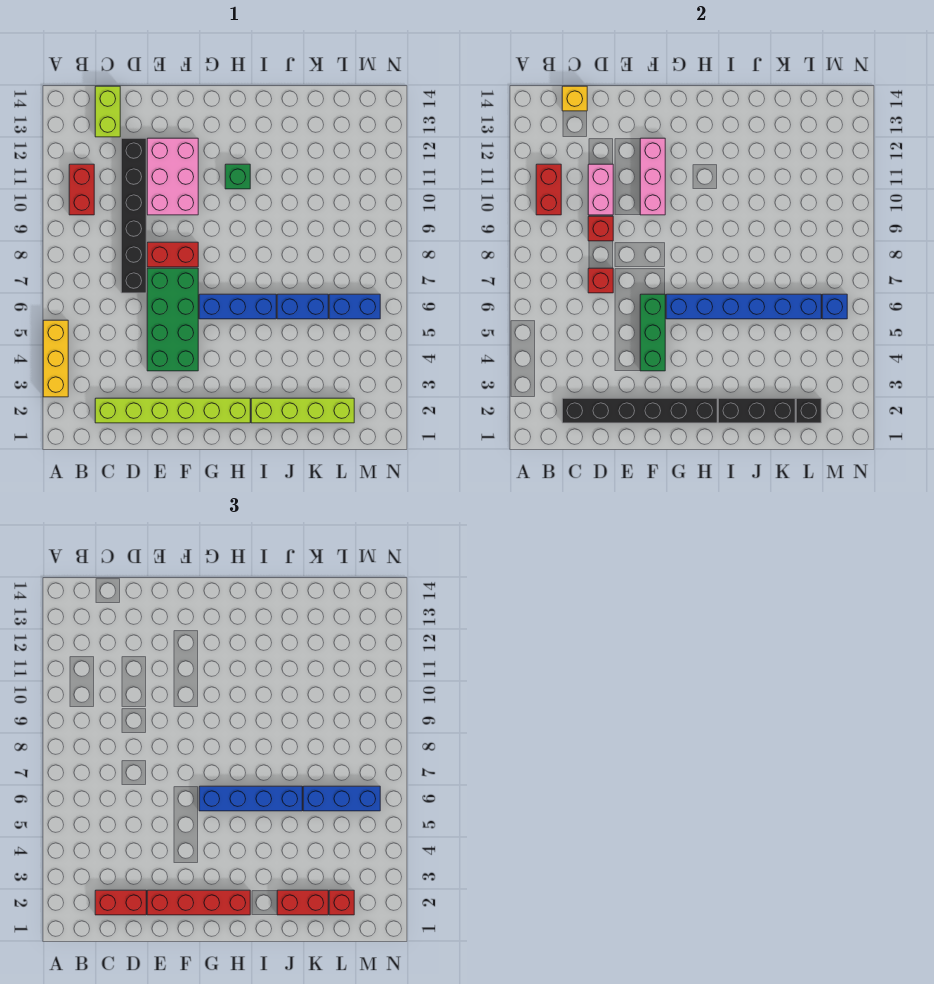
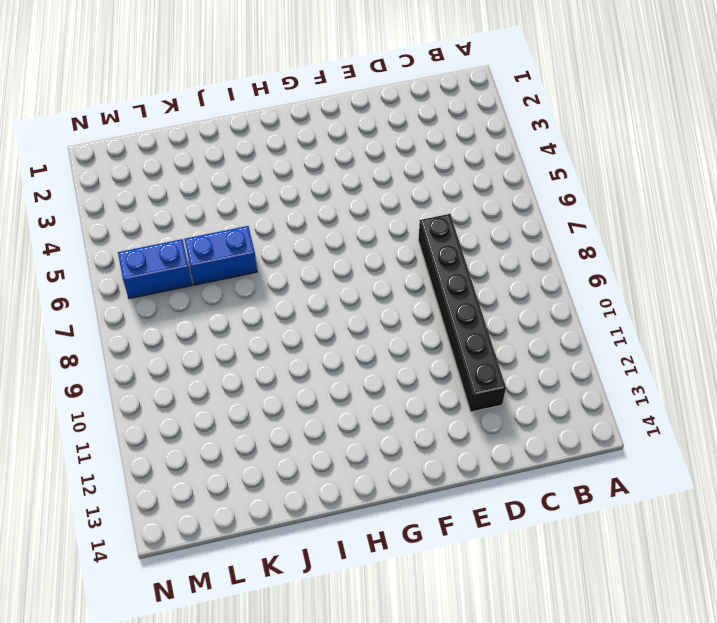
none -> yellow brick A3:A5 level 1
none -> red brick B10:B11 level 1
none -> lime brick C2:H2 level 1
none -> lime brick C13:C14 level 1

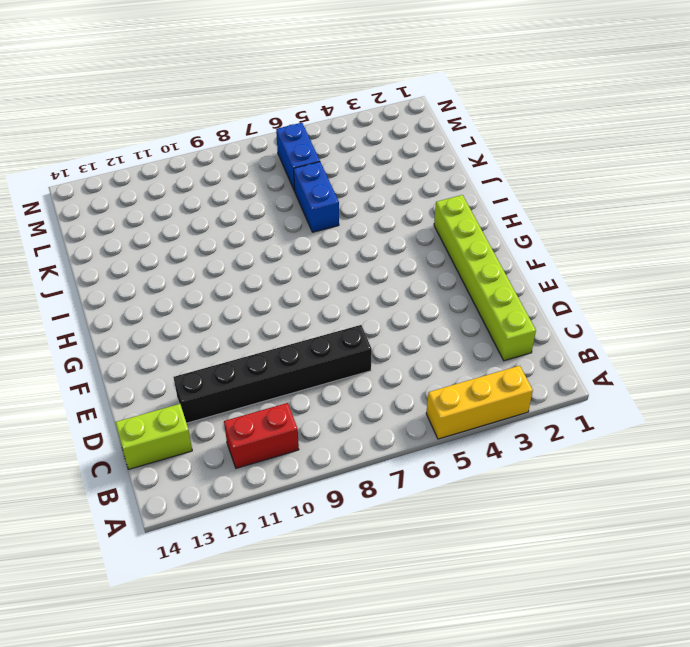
none -> green brick E4:F7 level 1
none -> red brick E8:F8 level 1
none -> pink brick E10:F12 level 1
none -> blue brick G6:I6 level 1

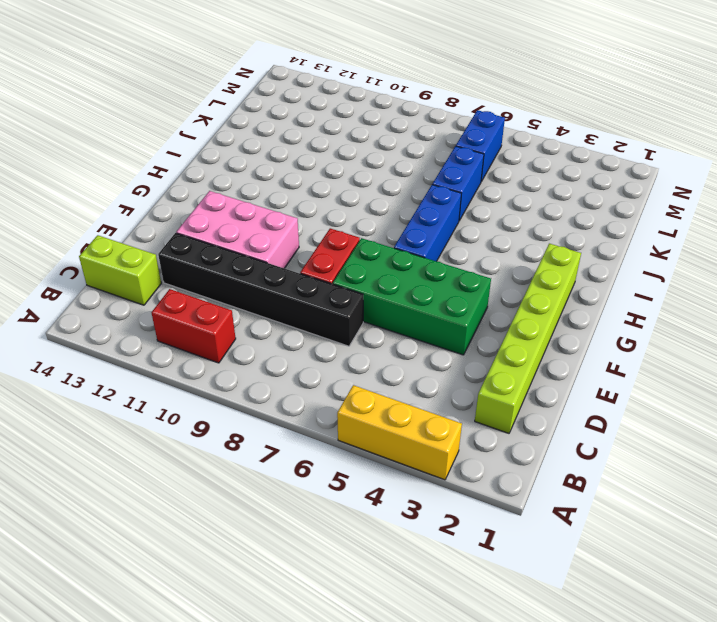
none -> green brick H11 level 1
none -> lime brick I2:L2 level 1
none -> red brick B10:B11 level 2
none -> black brick C2:H2 level 2

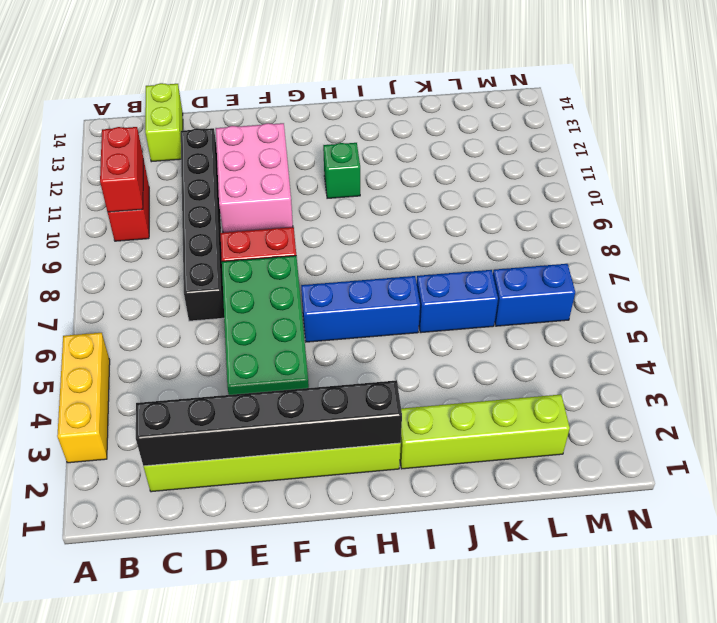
none -> yellow brick C14 level 2
none -> red brick D7 level 2
none -> red brick D9 level 2
none -> pink brick D10:D11 level 2

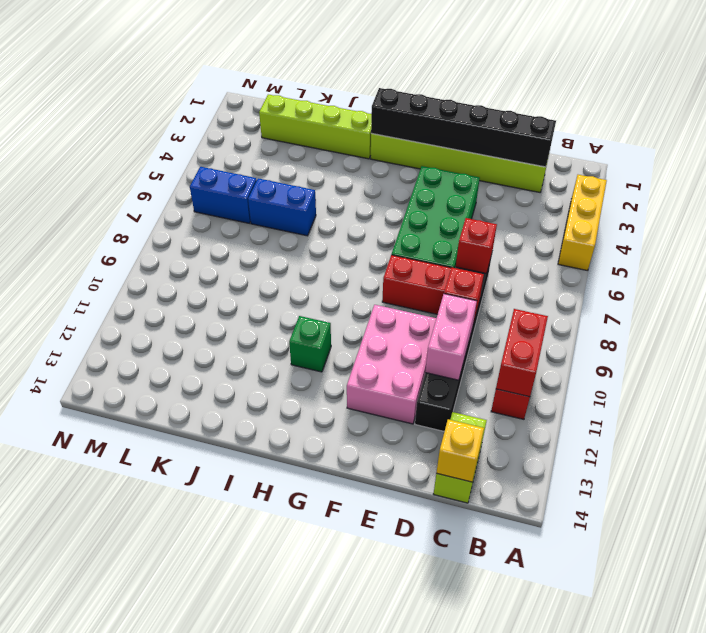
none -> blue brick G6:I6 level 1
none -> green brick F4:F6 level 2
none -> pink brick F10:F12 level 2
none -> blue brick G6:L6 level 2

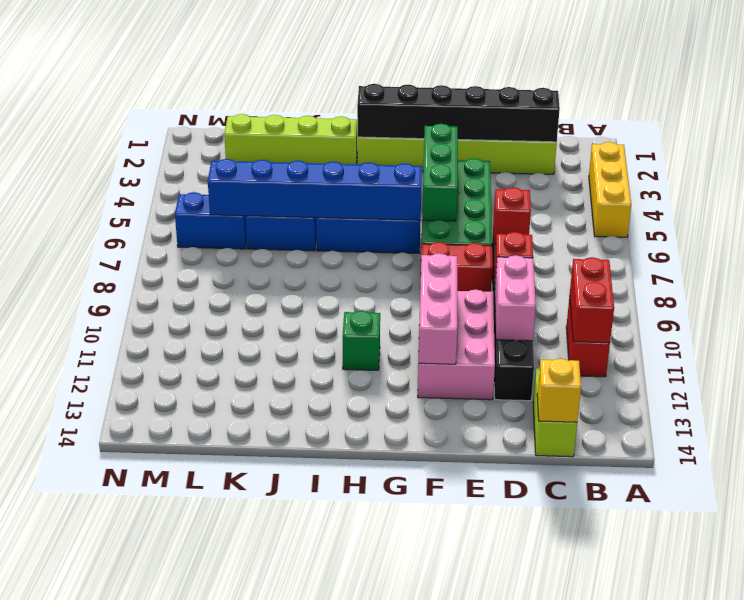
none -> black brick I2:K2 level 2
none -> black brick L2 level 2
none -> blue brick M6 level 2
none -> red brick C2:D2 level 3

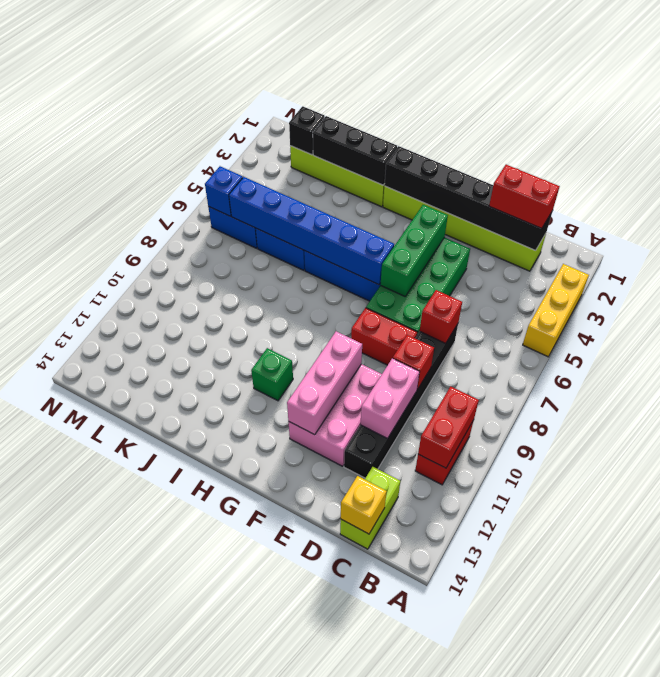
none -> red brick E2:H2 level 3
none -> blue brick G6:J6 level 3
none -> red brick J2:K2 level 3
none -> blue brick K6:M6 level 3

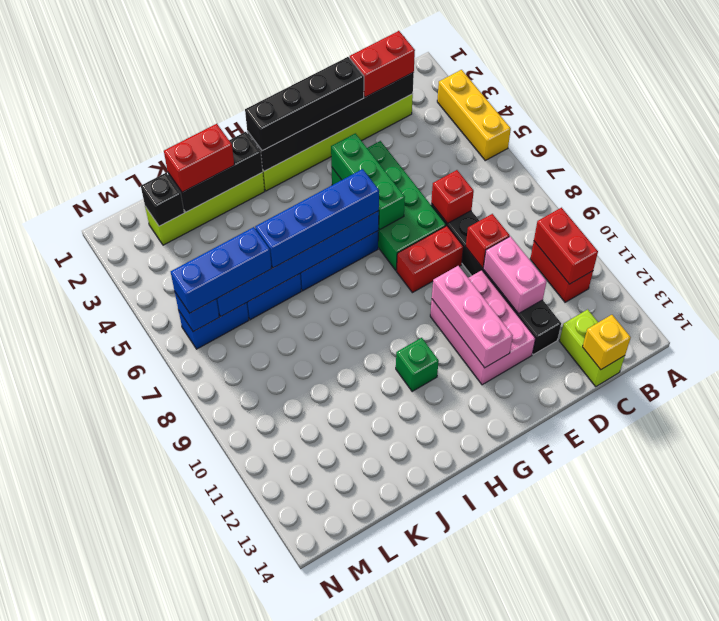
black brick E2:H2 level 3 -> red brick E2:H2 level 3
none -> red brick L2 level 3

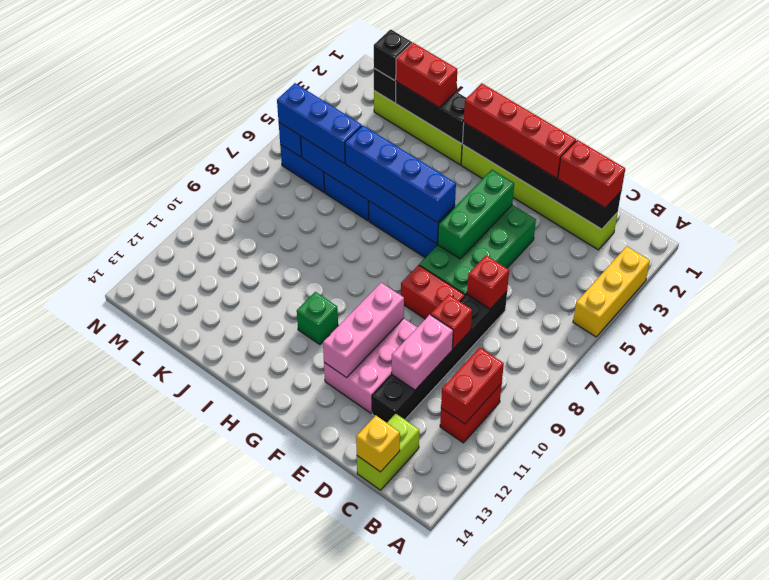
black brick L2 level 3 -> red brick L2 level 3

